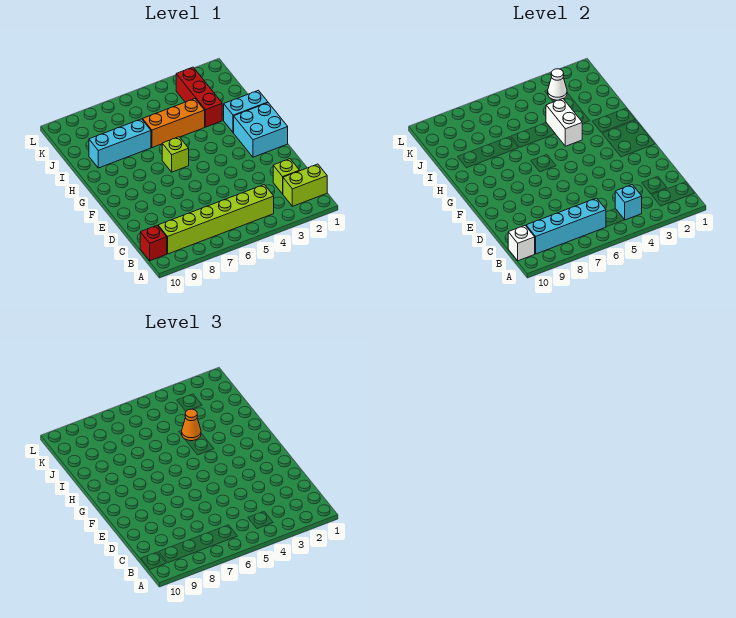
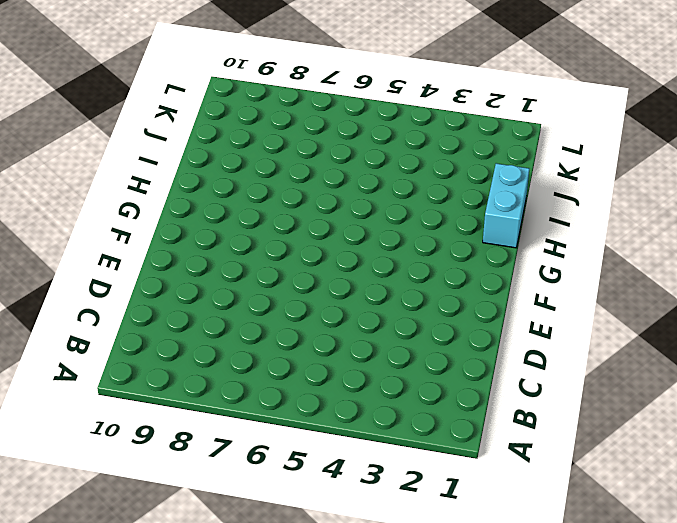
cyan brick H1:I1 level 1 -> cyan brick H1:H2 level 1
none -> lime brick B1:B2 level 1
none -> lime brick B4:B9 level 1
none -> red brick B10 level 1

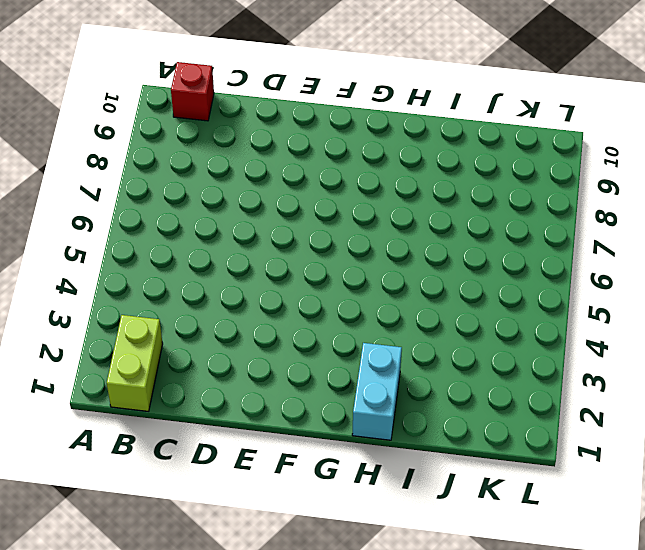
none -> lime brick B4:B9 level 1
none -> lime brick C2 level 1
none -> cyan brick F1:G2 level 1

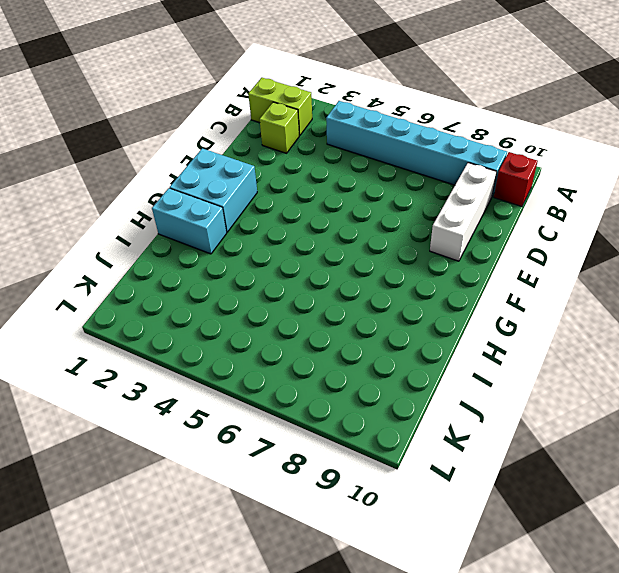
cyan brick B4:B9 level 1 -> lime brick B4:B9 level 1
white brick C9:E9 level 1 -> none
none -> lime brick G6 level 1
none -> red brick I3:K3 level 1
none -> orange brick I4:I6 level 1

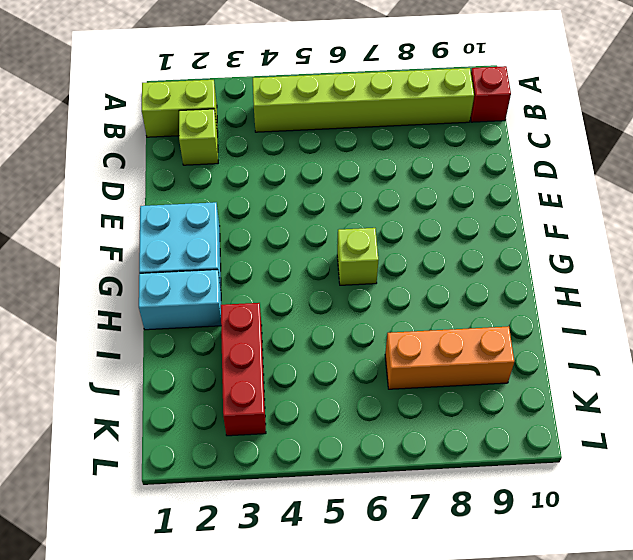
orange brick J7:J9 level 1 -> orange brick I4:I6 level 1
none -> cyan brick I7:I9 level 1
none -> cyan brick B4 level 2
none -> cyan brick B6:B9 level 2

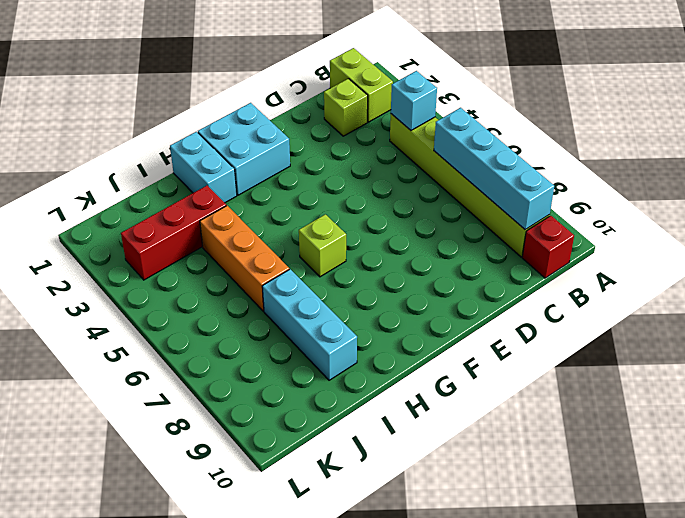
none -> white brick B10 level 2
none -> white brick H4:I4 level 2
none -> white cone K3 level 2

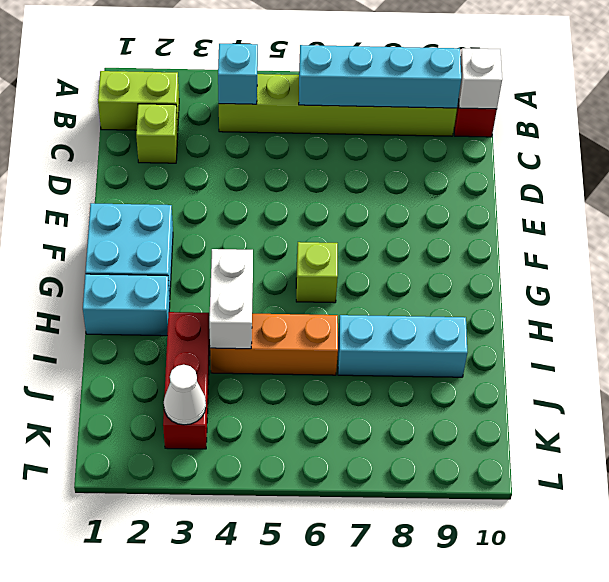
none -> orange cone I4 level 3

